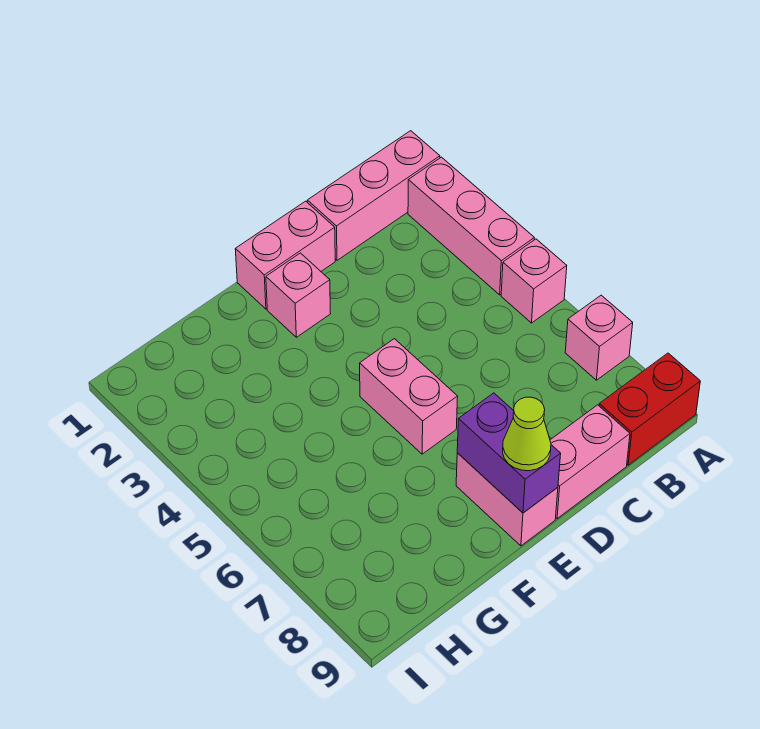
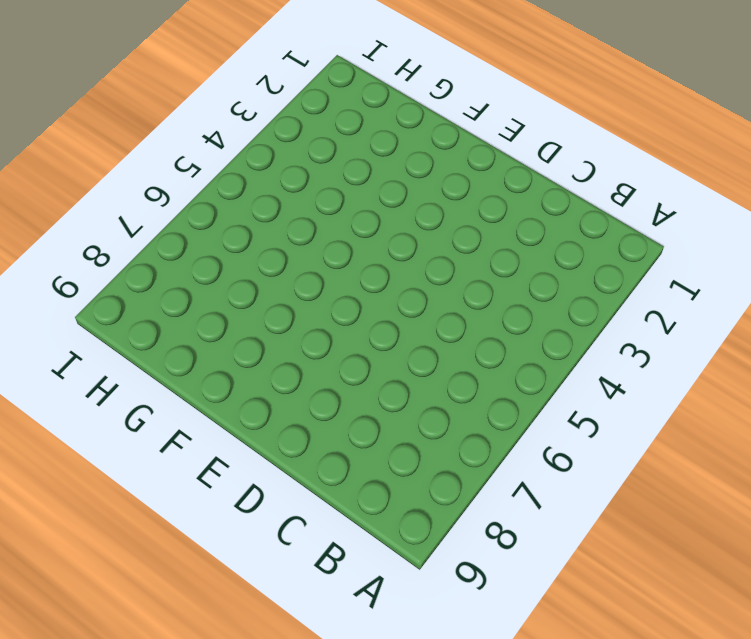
none -> pink brick A1:C1 level 1
none -> pink brick A2:A4 level 1
none -> pink brick A5 level 1

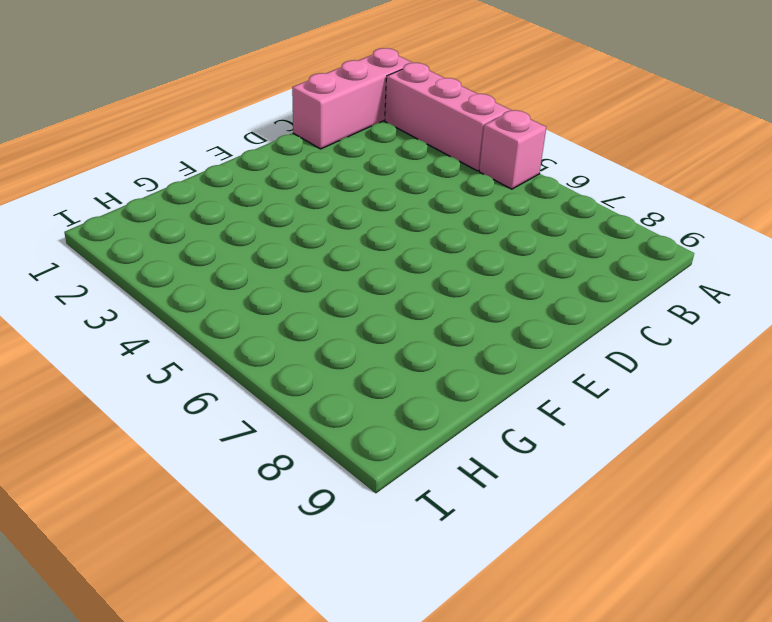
none -> pink brick A7 level 1
none -> red brick A9:B9 level 1
none -> pink brick C9:D9 level 1

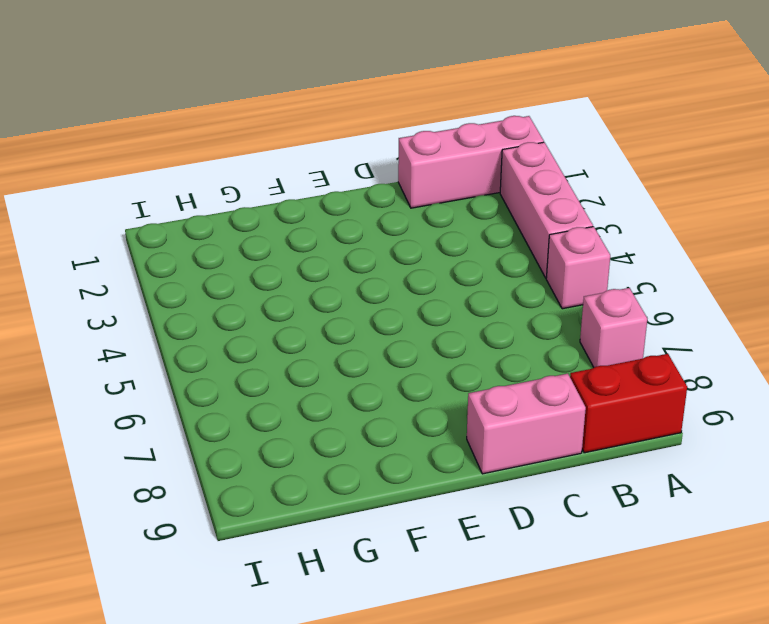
none -> pink brick D1:E1 level 1
none -> pink brick E2 level 1
none -> pink brick E5:E6 level 1

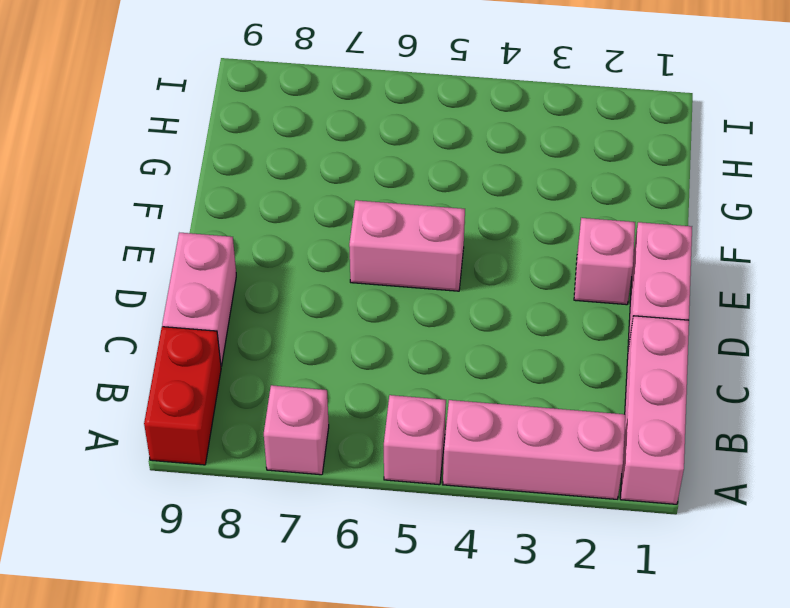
none -> pink brick E8:E9 level 1
none -> purple brick E8:E9 level 2
none -> lime cone E9 level 3

